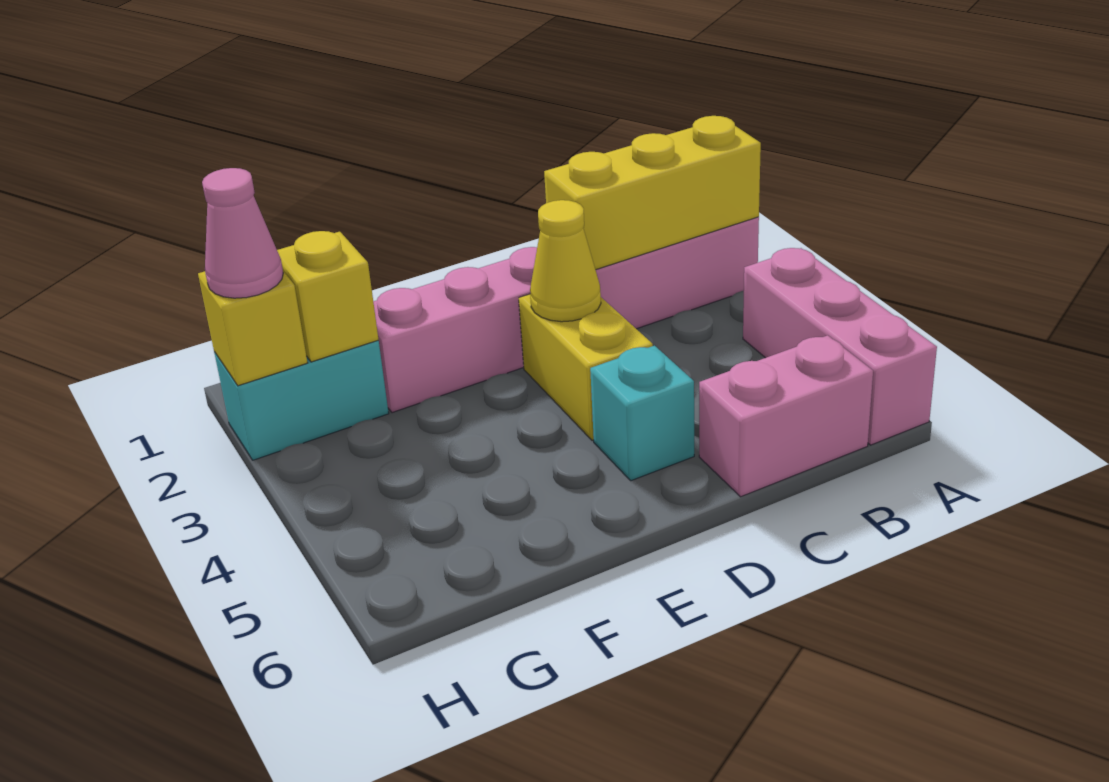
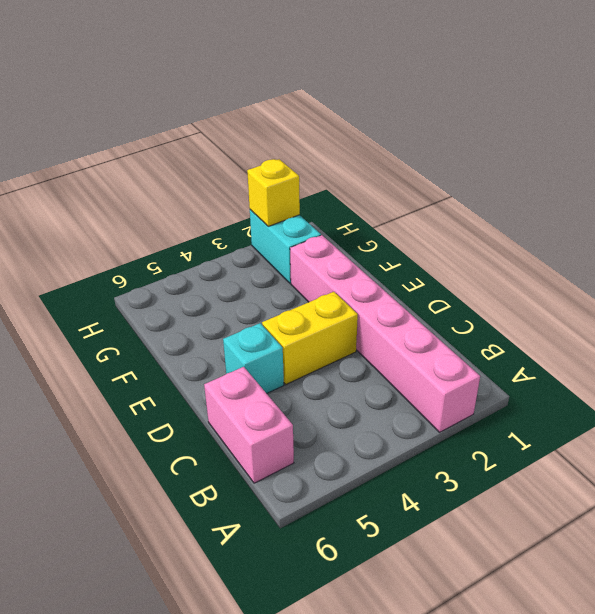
none -> pink brick A4:A6 level 1
none -> yellow brick A2:C2 level 2

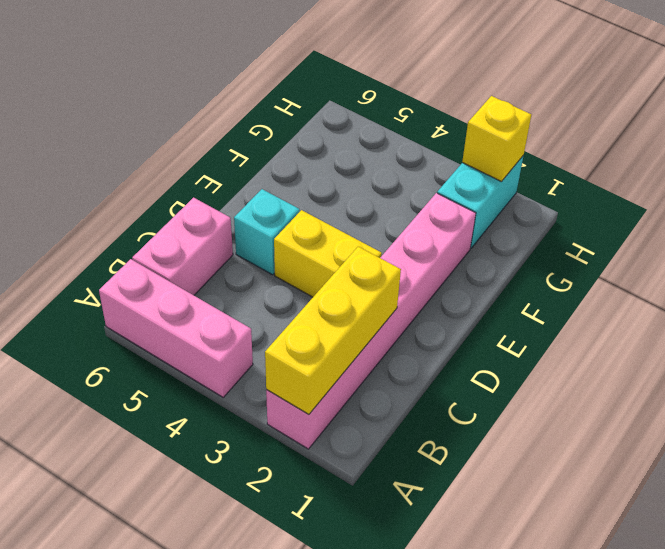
none -> yellow cone D3 level 2
none -> yellow brick G2 level 2

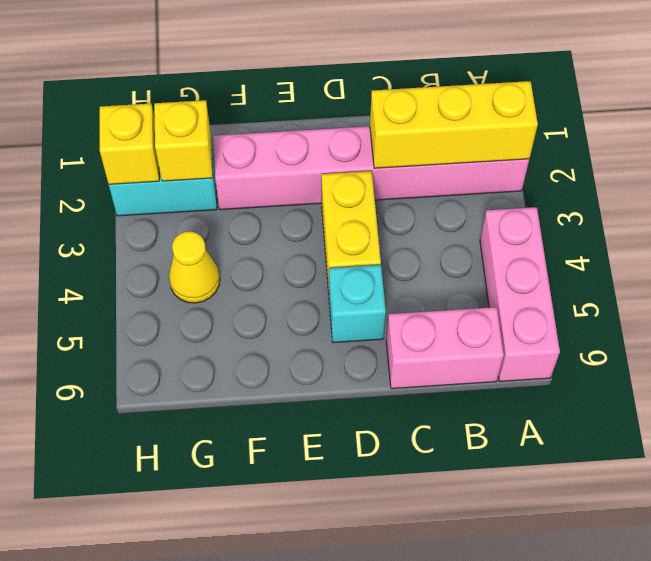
yellow cone G4 level 1 -> yellow cone D3 level 2
none -> pink cone H2 level 3

